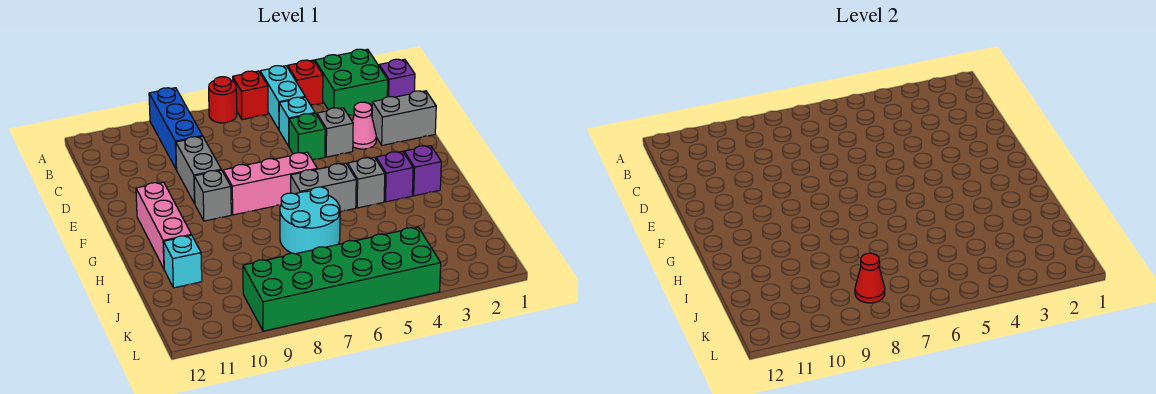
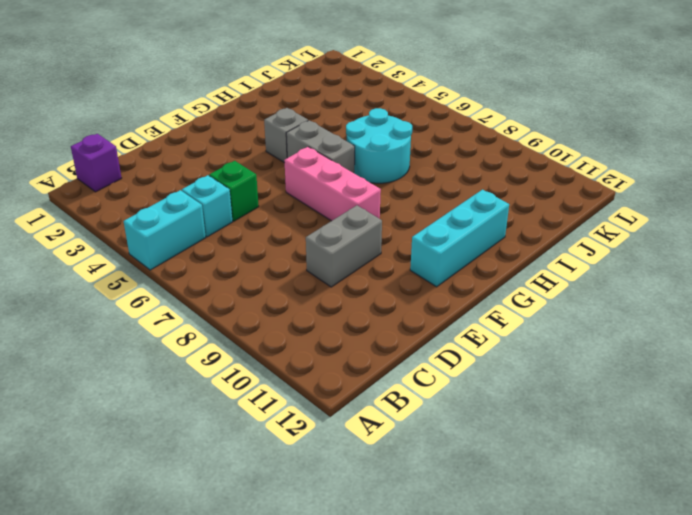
cyan brick F11:H11 level 1 -> pink brick F11:H11 level 1
none -> green brick A2:B3 level 1
none -> red brick A4 level 1
none -> red brick A6 level 1

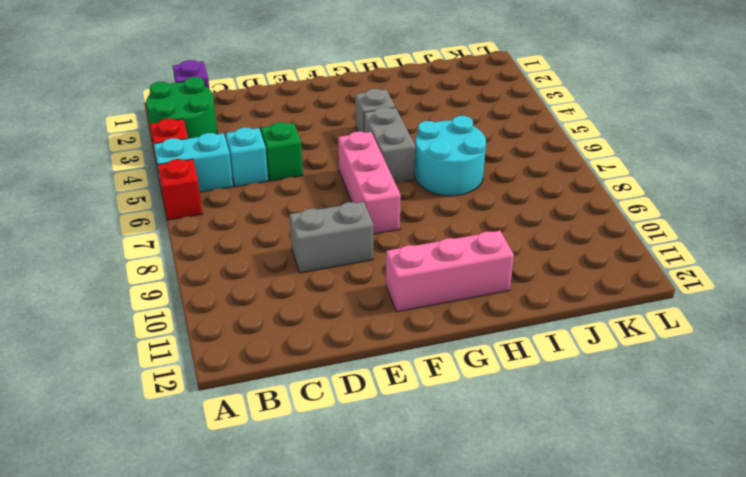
green round brick A2:B3 level 1 -> green brick A2:B3 level 1
none -> red round brick A7 level 1
none -> blue brick A9:C9 level 1
none -> grey brick D1:D2 level 1

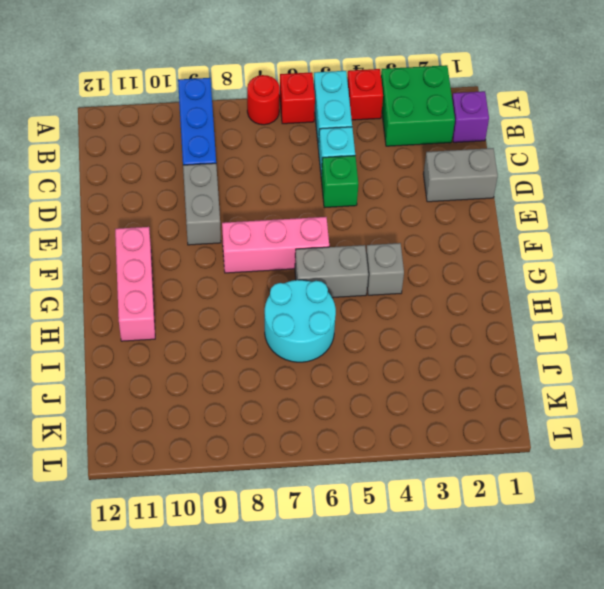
none -> pink cone D3 level 1
none -> grey brick D4 level 1
none -> grey brick F9 level 1

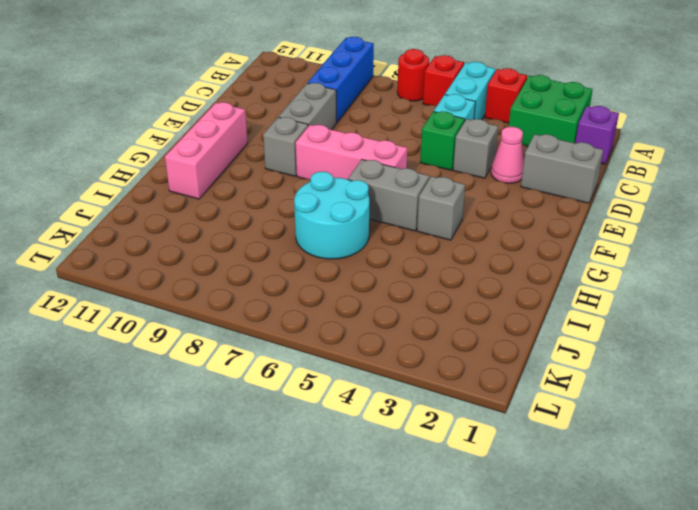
none -> purple brick G2 level 1
none -> purple brick G3 level 1
none -> cyan brick I11 level 1

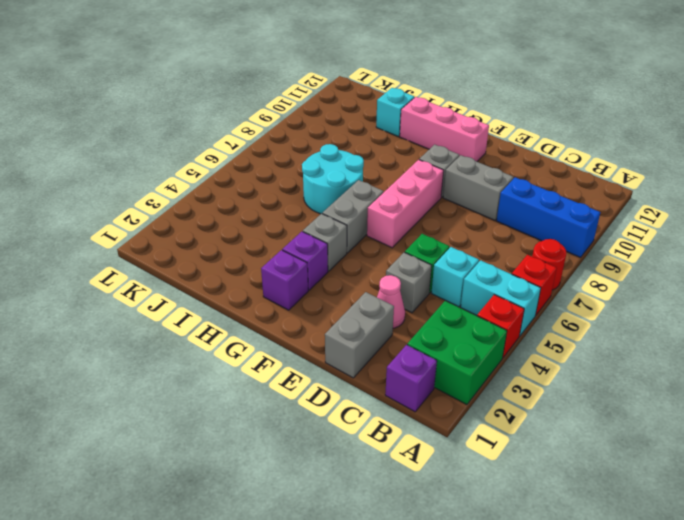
none -> green brick K4:L9 level 1
none -> red cone K8 level 2

